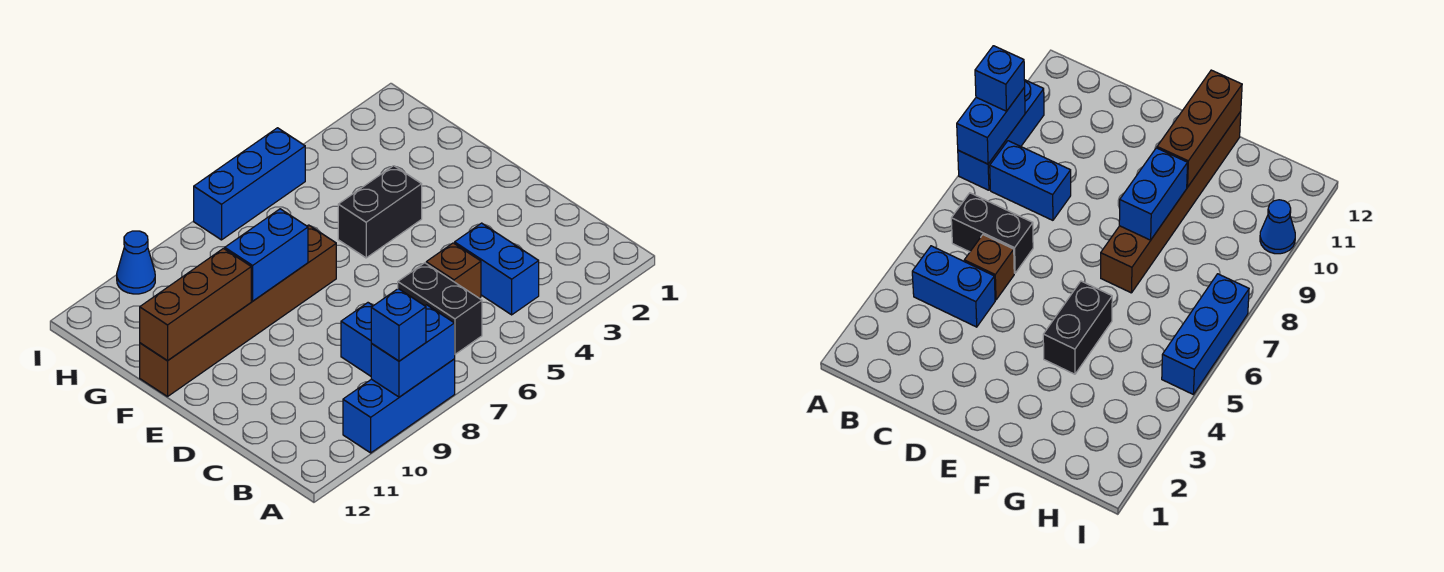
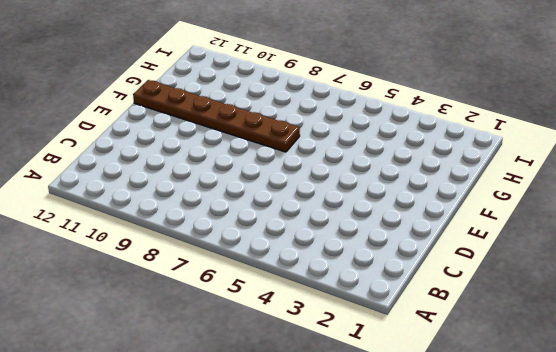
brown plate F7:F12 level 1 -> brown brick F7:F12 level 1
none -> blue brick A8:A10 level 1
none -> blue brick B4:C4 level 1
none -> black brick B6:C6 level 1

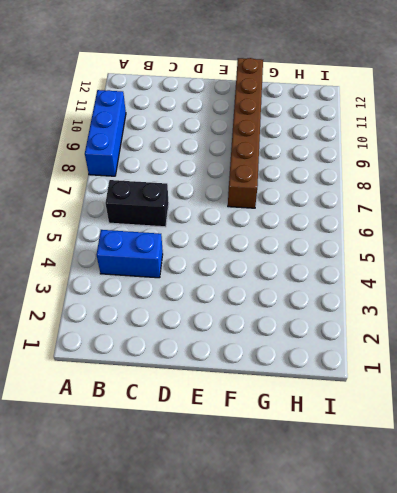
none -> blue brick B8:C8 level 1
none -> brown brick C5 level 1
none -> black brick F4:F5 level 1

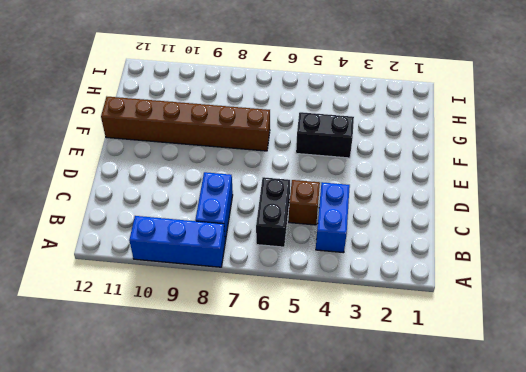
none -> blue brick I5:I7 level 1
none -> blue cone I10 level 1
none -> blue brick A8:A9 level 2

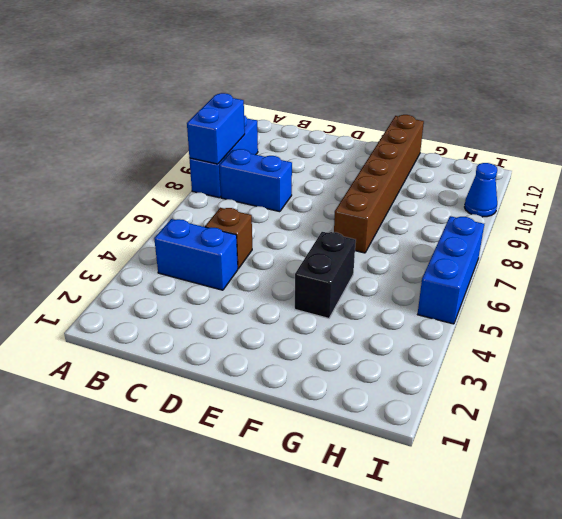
none -> black brick B6:C6 level 1
none -> blue brick F8:F9 level 2
none -> brown brick F10:F12 level 2

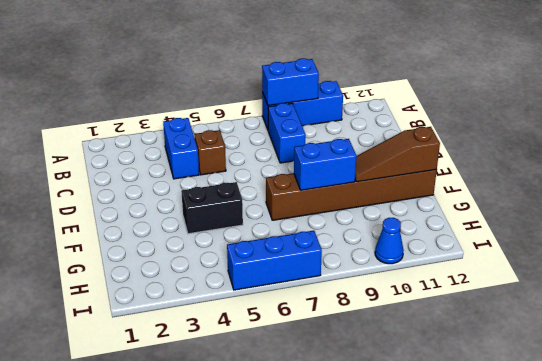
brown slope F10:F12 level 2 top 12 -> brown brick F10:F12 level 2
none -> black brick B6:C6 level 1
none -> blue brick A9 level 3

